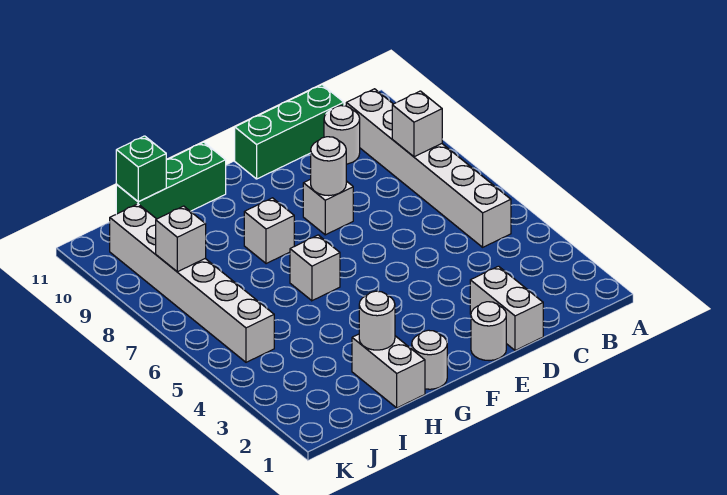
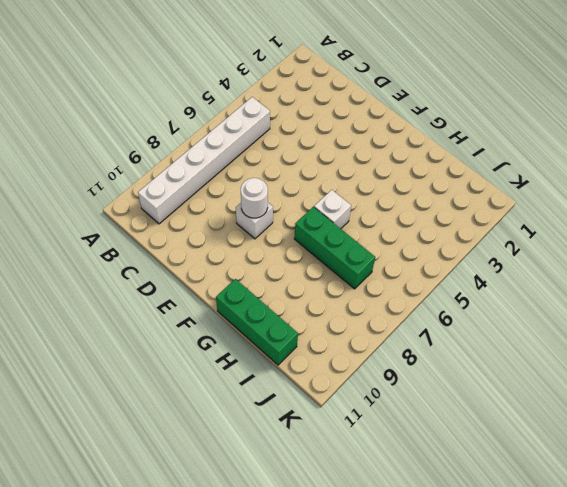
green brick G7:I7 level 1 -> green brick C11:E11 level 1
none -> white round brick C10 level 1
none -> white brick D1:D2 level 1
none -> white round brick E1 level 1

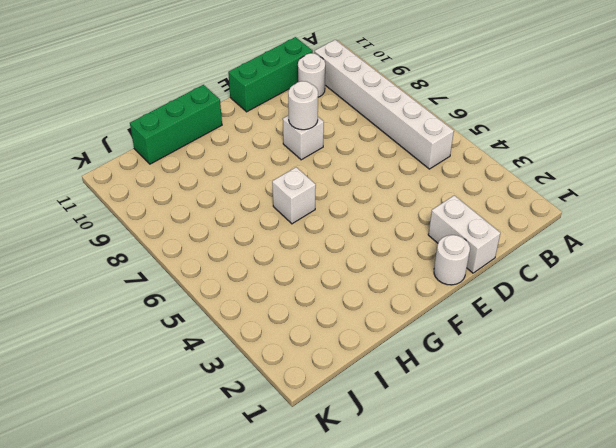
none -> white round brick G1 level 1
none -> white brick G8 level 1
none -> white brick H1:H2 level 1

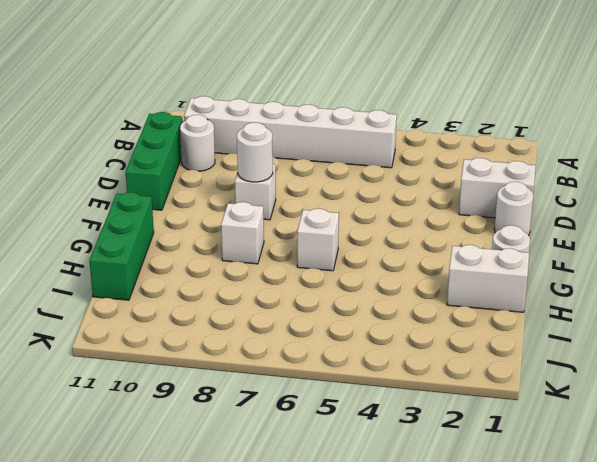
none -> white brick J5:J10 level 1
none -> white brick B8 level 2
none -> white round brick H2 level 2

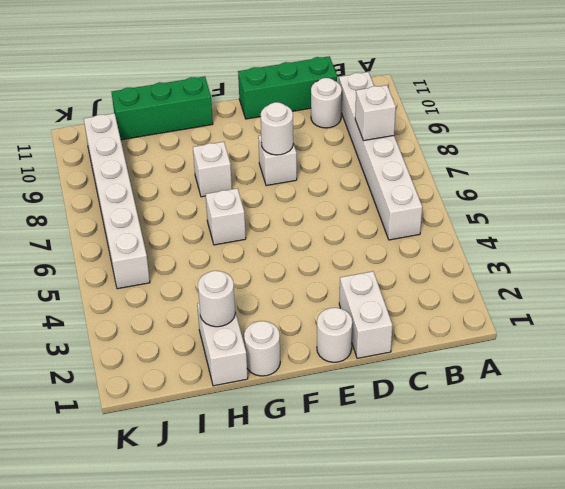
none -> green brick I11 level 2
none -> white brick J8 level 2

